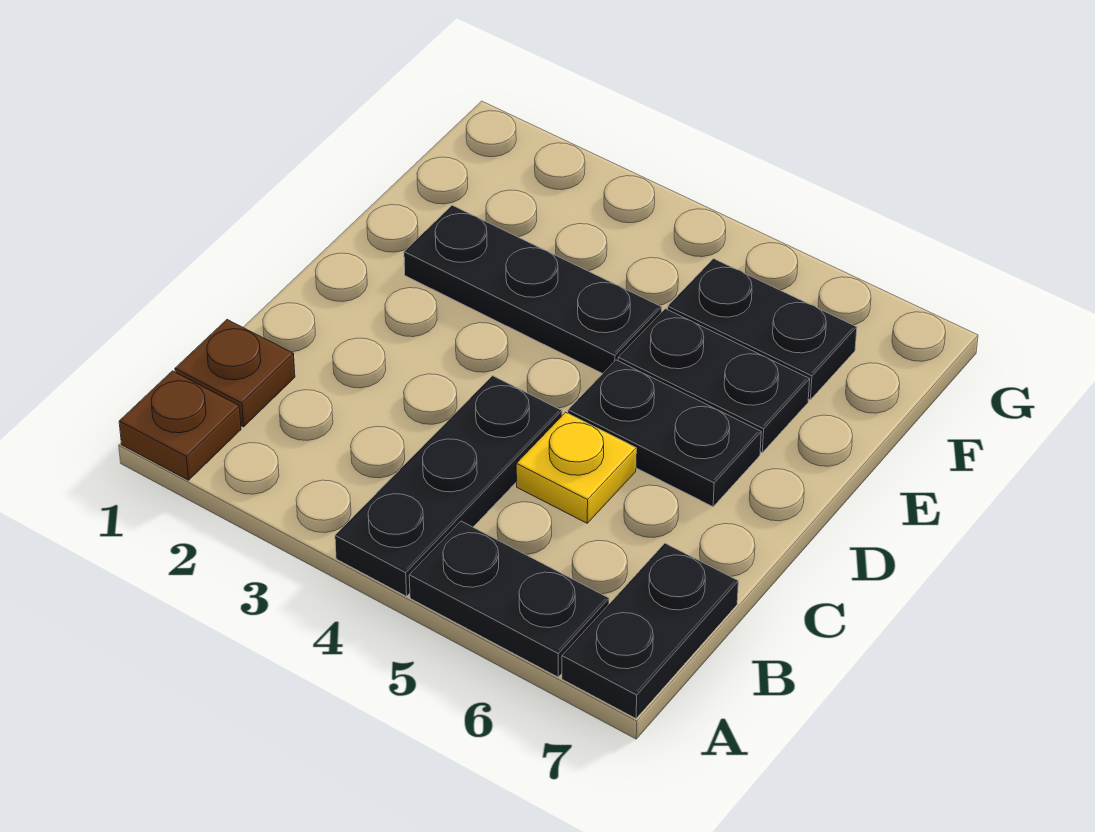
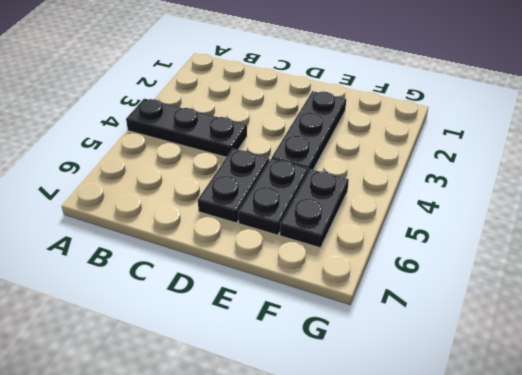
none -> brown plate A1 level 1
none -> black plate A5:A6 level 1

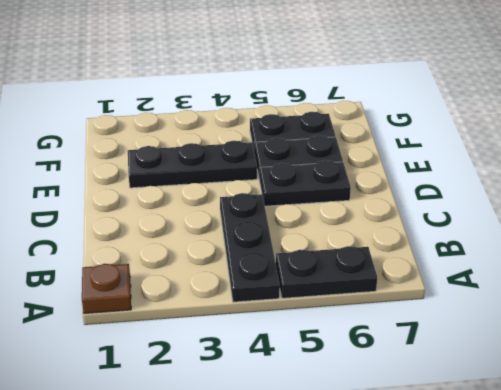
none -> black plate A7:B7 level 1
none -> brown plate B1 level 1

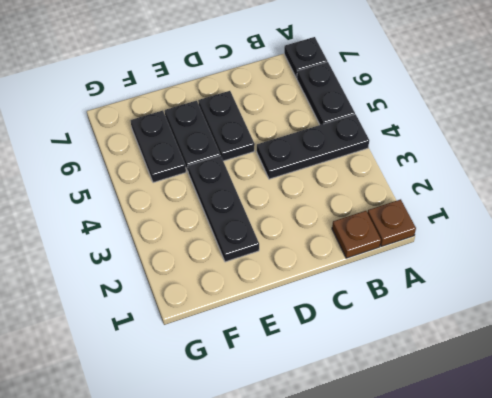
black plate A7 level 1 -> black plate A7:B7 level 1
none -> yellow plate C5 level 1

